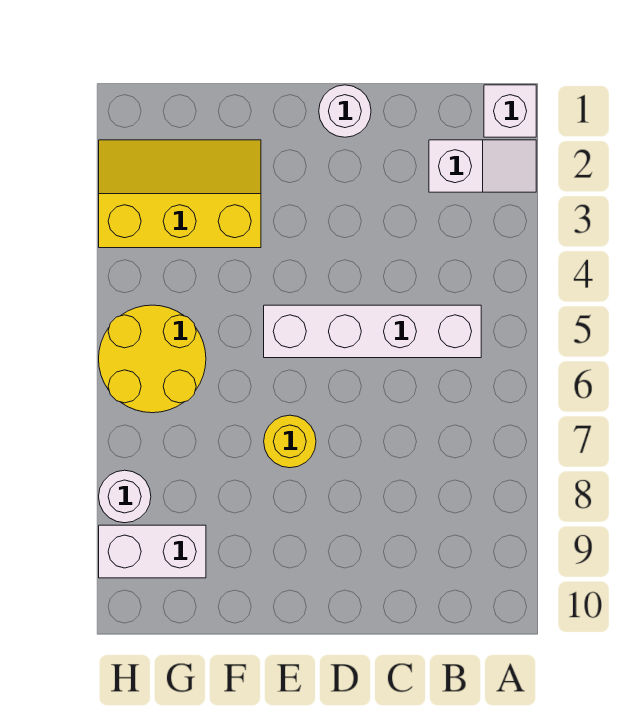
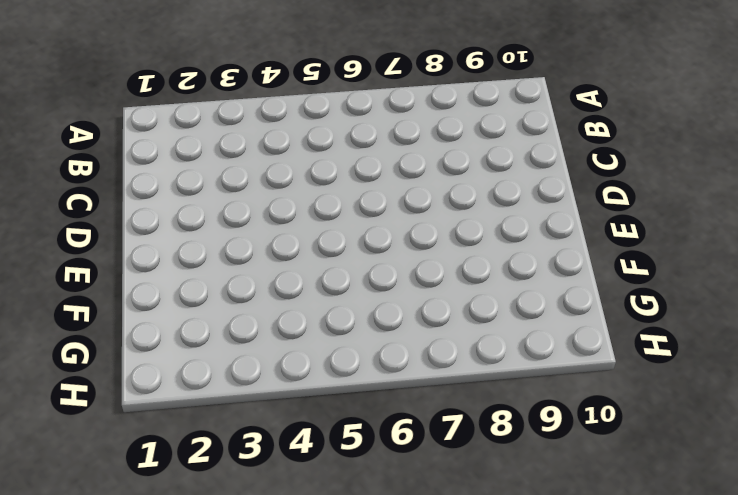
none -> white brick A1 level 1
none -> white slope A2:B2 level 1 top B

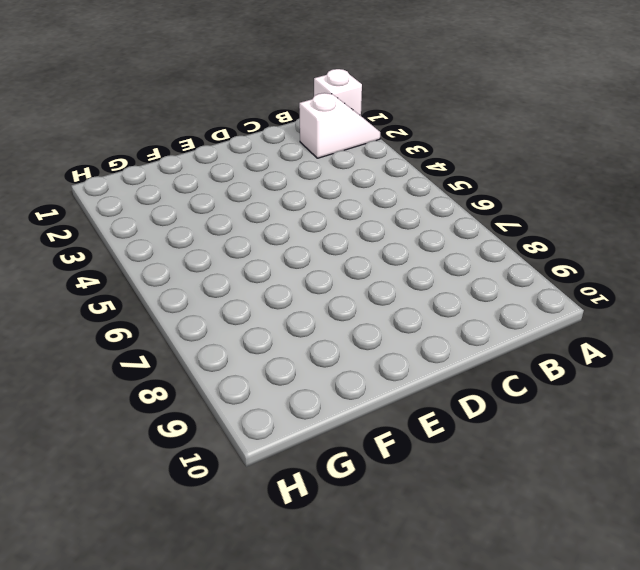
none -> white brick B5:E5 level 1
none -> white round brick D1 level 1

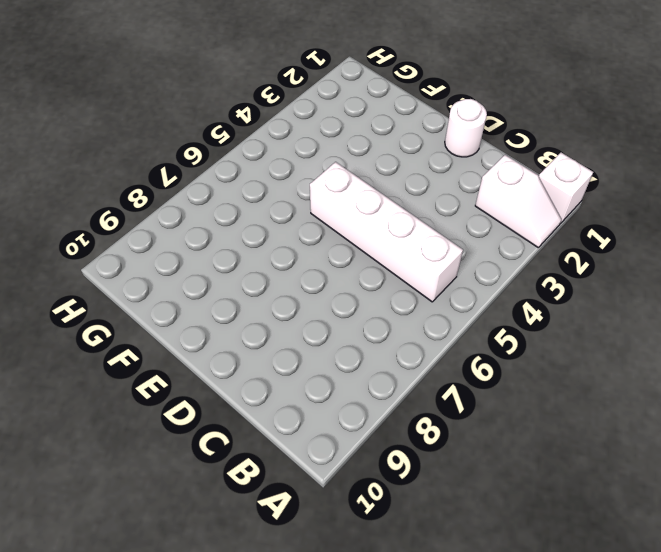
none -> yellow round brick E7 level 1
none -> yellow slope F2:H3 level 1 top 3

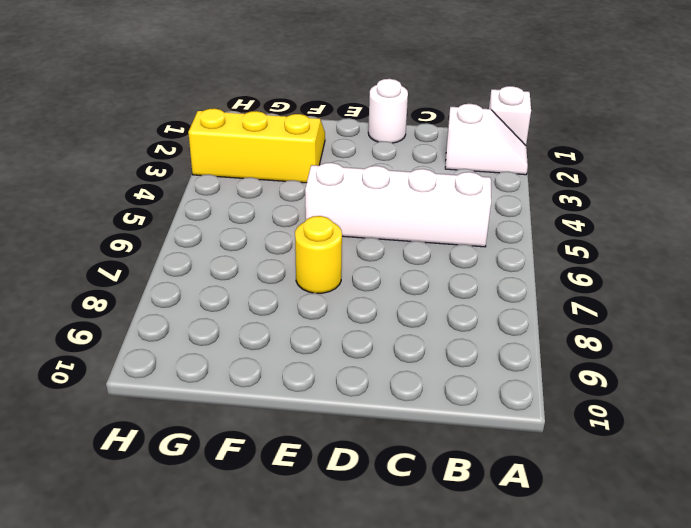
none -> yellow round brick G5:H6 level 1
none -> white brick G9:H9 level 1

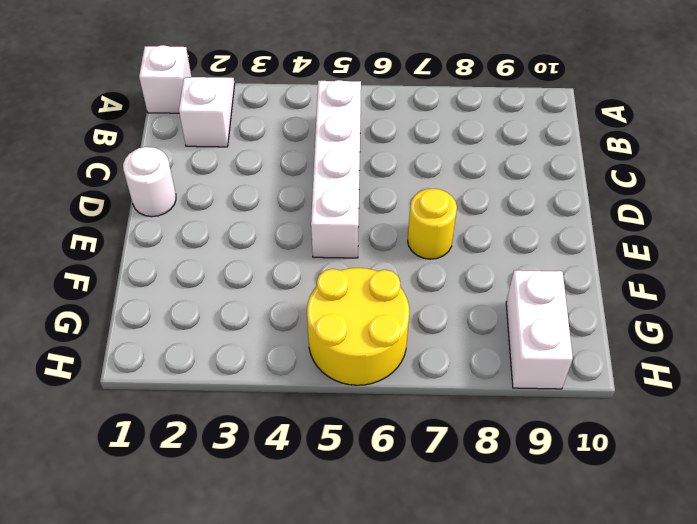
none -> yellow slope F2:H3 level 1 top 3
none -> white round brick H8 level 1

